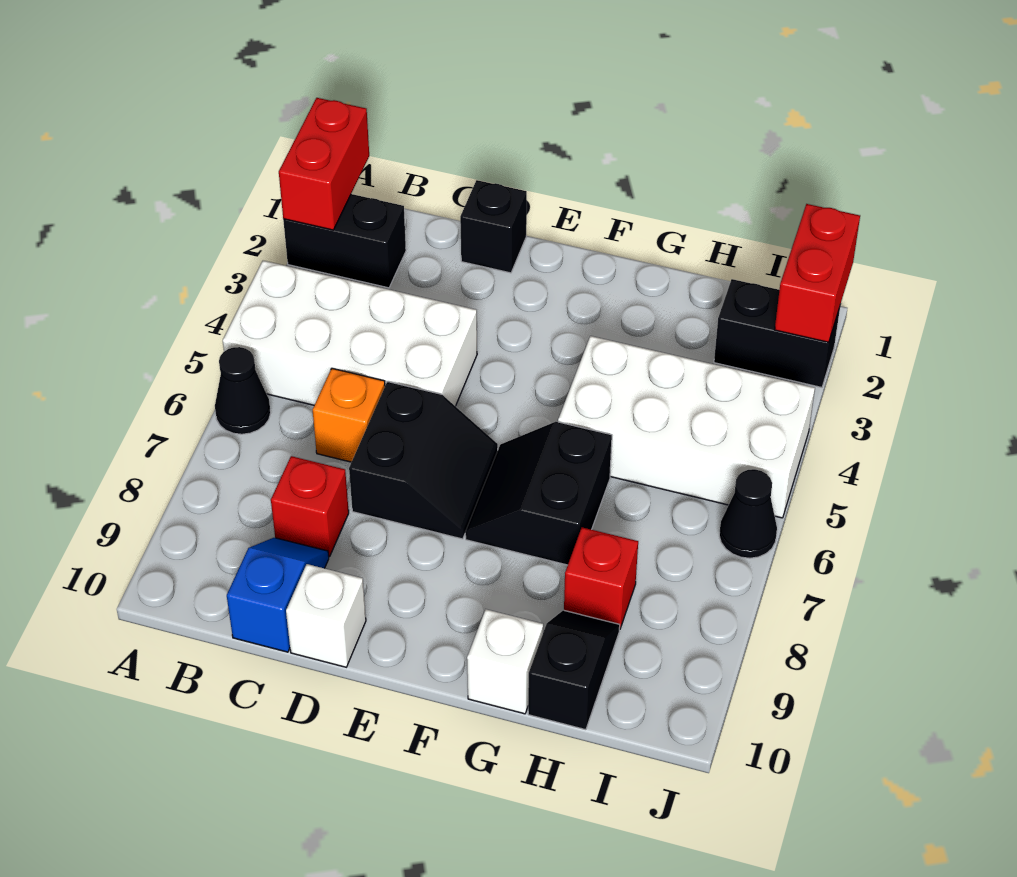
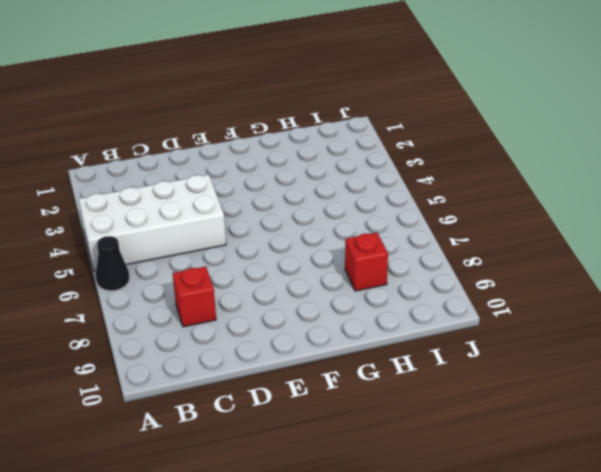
none -> black brick A2:B2 level 1
none -> orange brick C6 level 1
none -> blue slope C9:C10 level 1 top 10

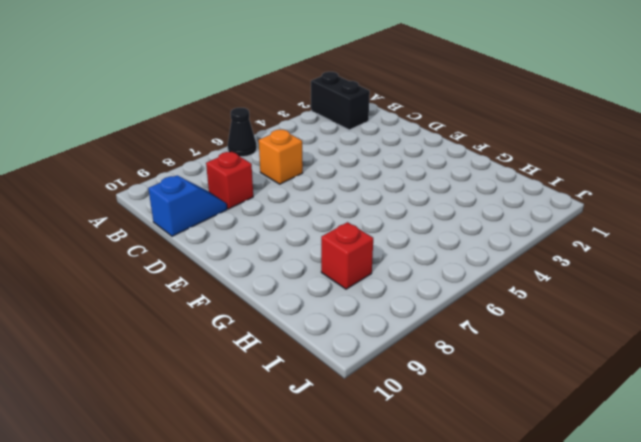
none -> white brick A4:D5 level 1
none -> black brick D1 level 1
none -> black slope D6:E7 level 1 top D

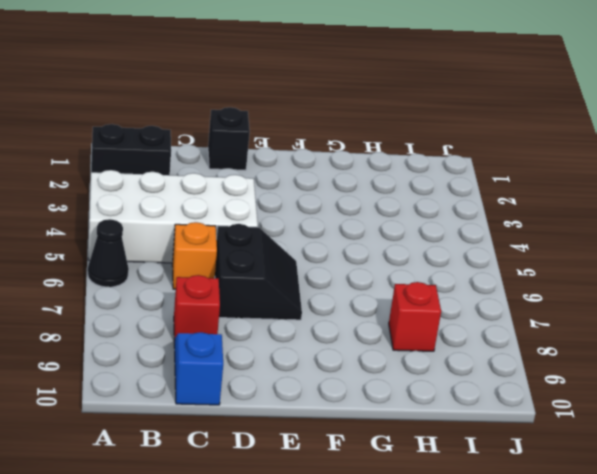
none -> white brick D10 level 1
none -> black slope F6:G7 level 1 top G
none -> white brick G4:J5 level 1

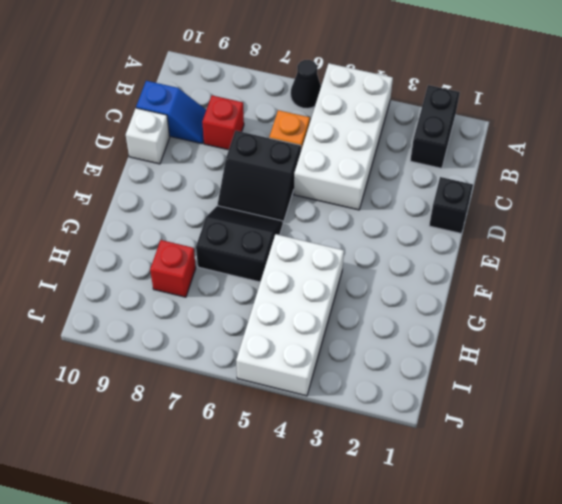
none -> white brick G10 level 1
none -> black slope H9:H10 level 1 top 10
none -> black brick I2:J2 level 1

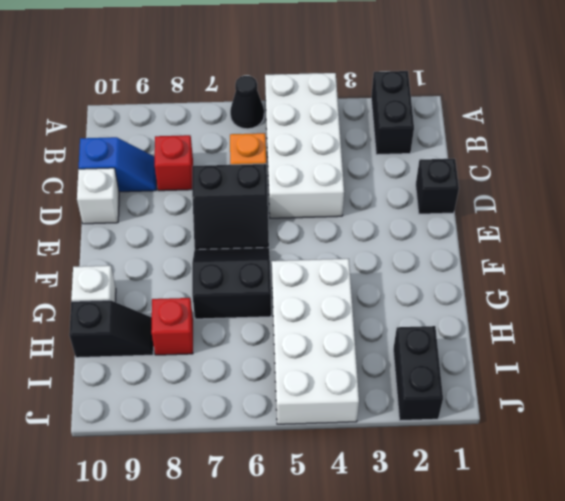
none -> black cone J6 level 1
none -> red brick A1:A2 level 2
none -> red brick J1:J2 level 2

